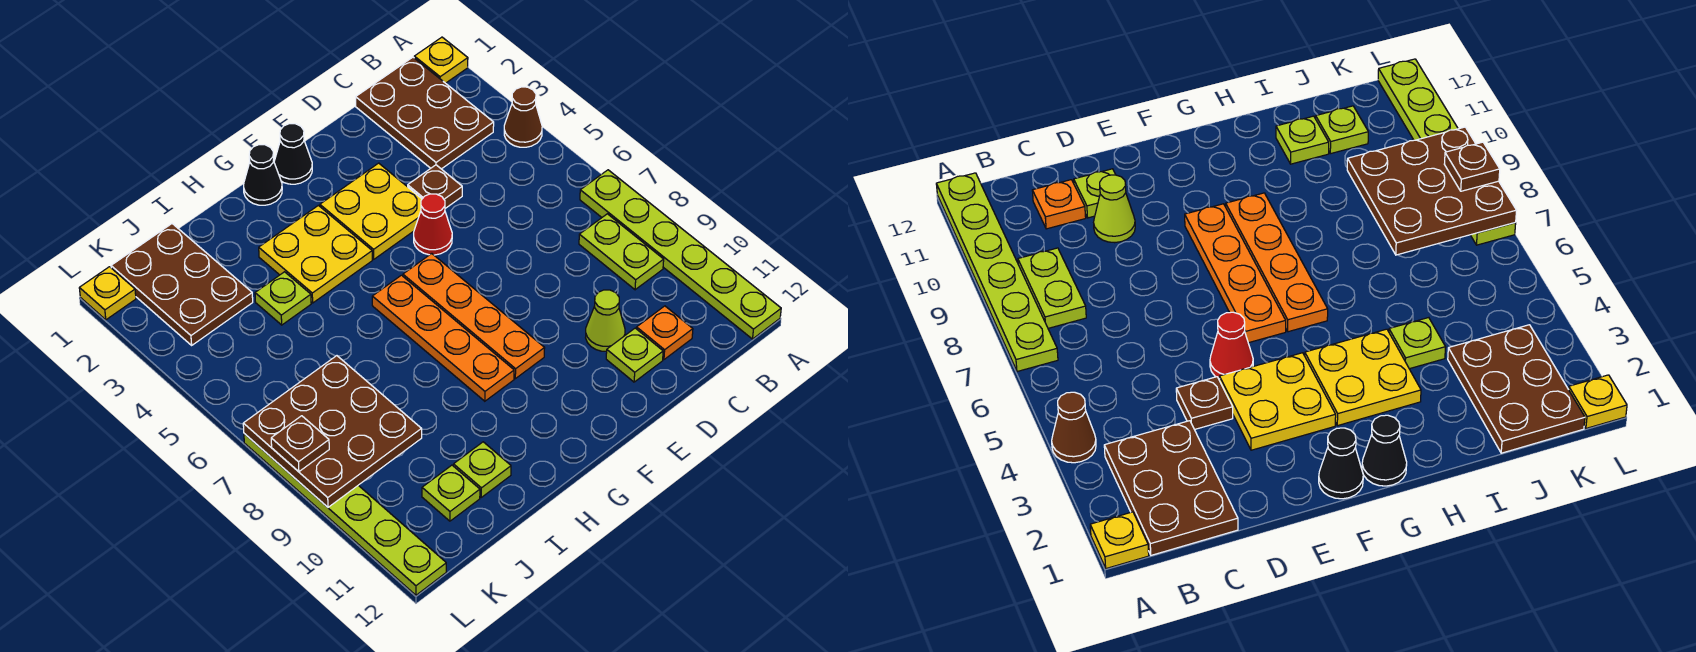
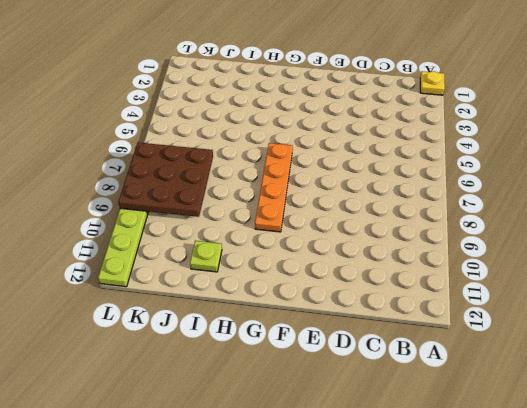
none -> brown cone A4 level 1
none -> lime plate A7:A12 level 1
none -> brown plate B1:C3 level 1

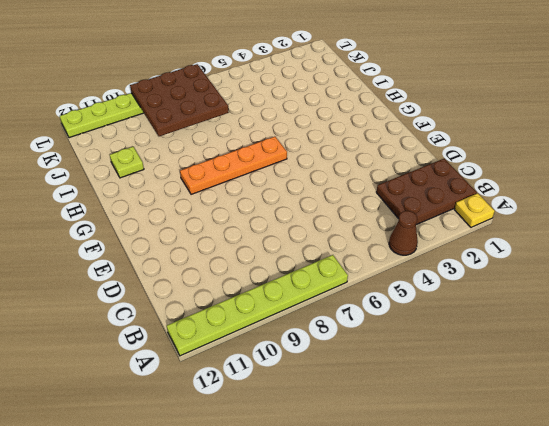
none -> lime plate B8:B9 level 1
none -> orange plate C11 level 1
none -> brown plate D4 level 1

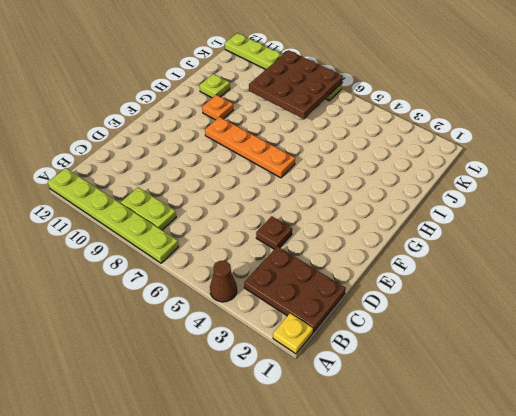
orange plate H10 level 1 -> orange plate C11 level 1
none -> lime cone D10 level 1
none -> lime plate D11 level 1
none -> yellow plate E3:F4 level 1

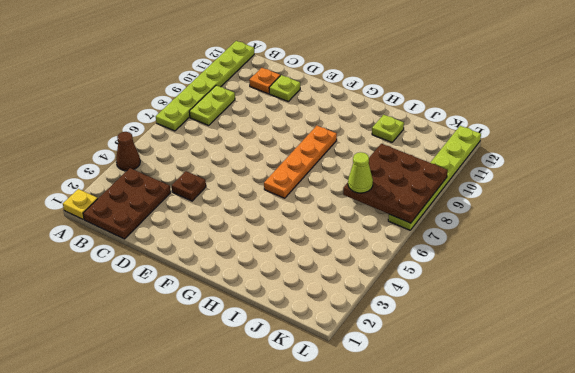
lime cone J7 level 3 -> lime cone D10 level 1
none -> yellow plate E3:F4 level 1
none -> red cone E5 level 1
none -> black cone F1 level 1

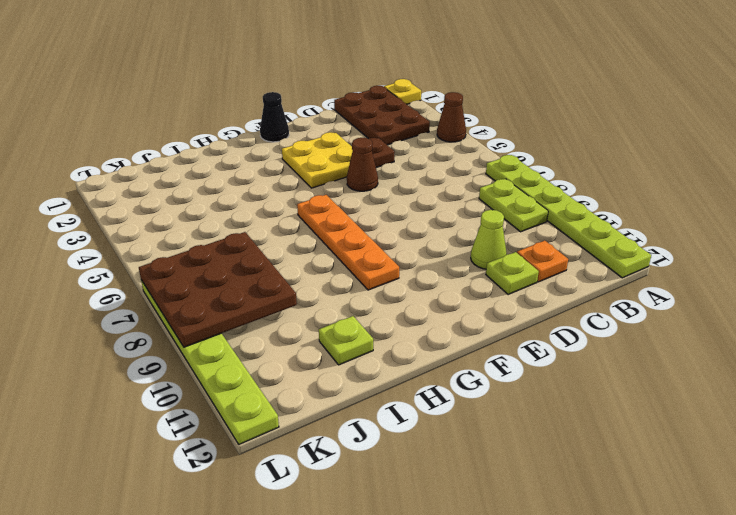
brown cone E5 level 1 -> red cone E5 level 1
none -> orange plate F6:F9 level 1
none -> black cone G1 level 1
none -> yellow plate G3:H4 level 1

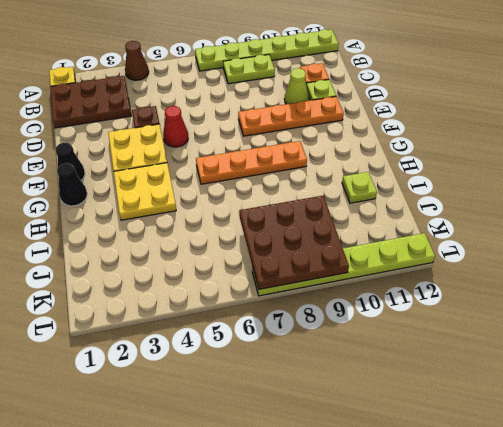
orange plate E8:E11 level 1 -> orange plate F6:F9 level 1
none -> lime plate I4 level 1
none -> brown plate J1:K3 level 1
none -> lime plate J11 level 1

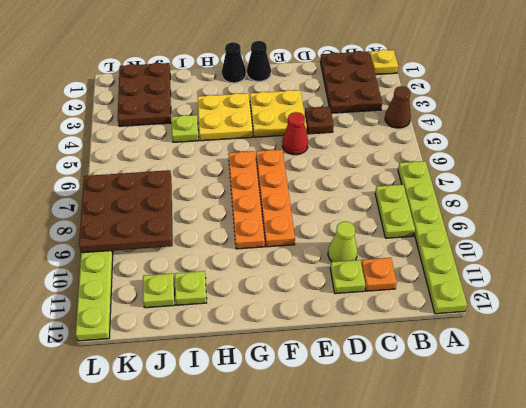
none -> yellow plate L1 level 1
none -> brown plate L8 level 3

